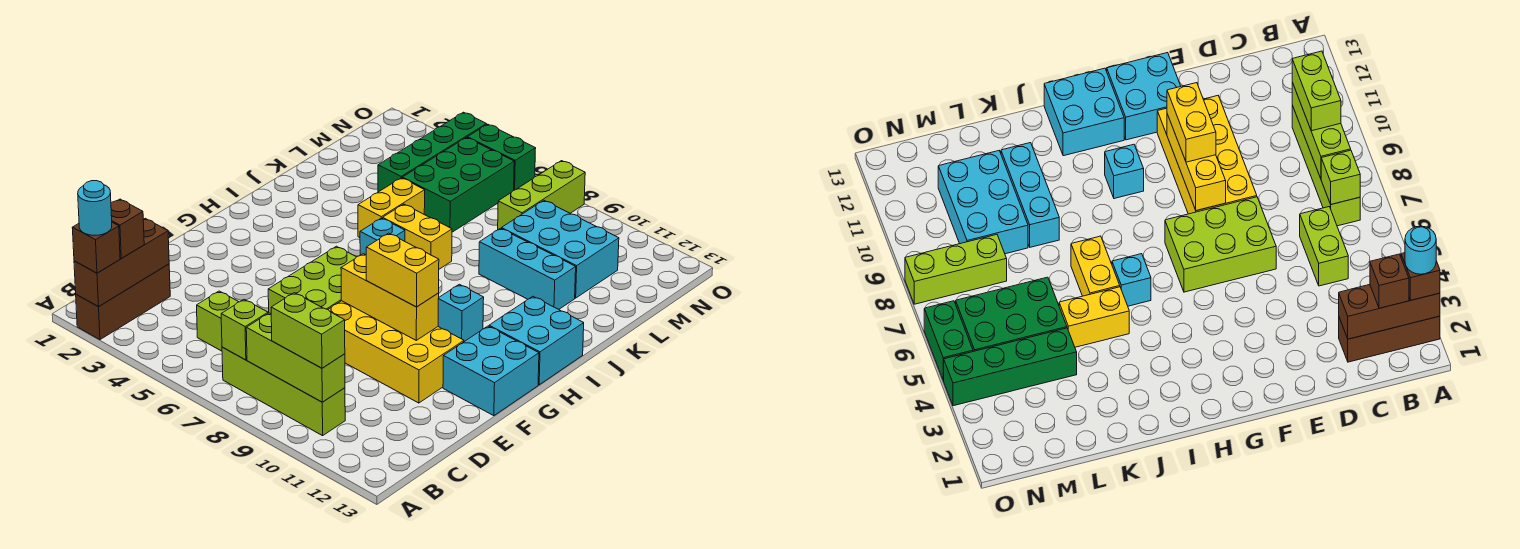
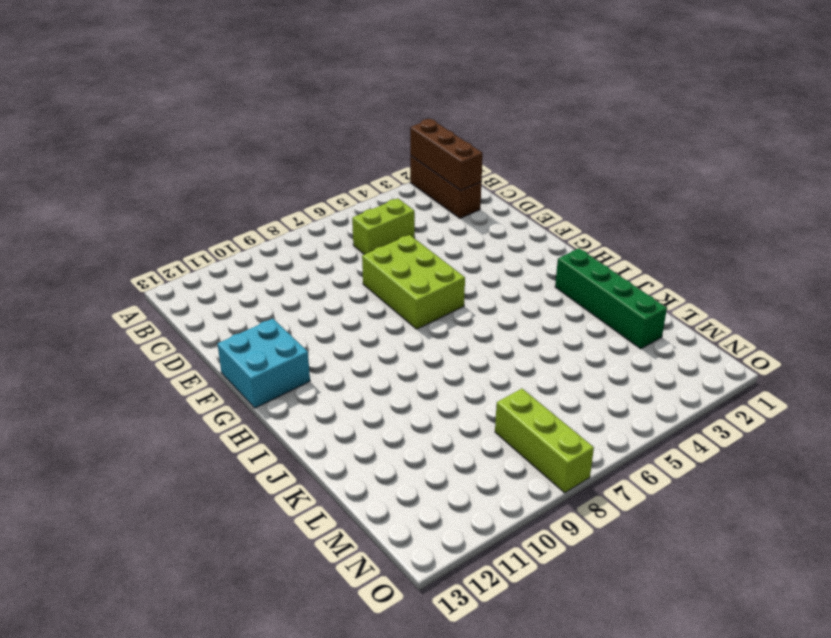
green brick I2:L2 level 1 -> green brick L4:O4 level 1
none -> lime brick B7:B10 level 1
none -> yellow brick E8:F11 level 1
none -> cyan brick H10 level 1

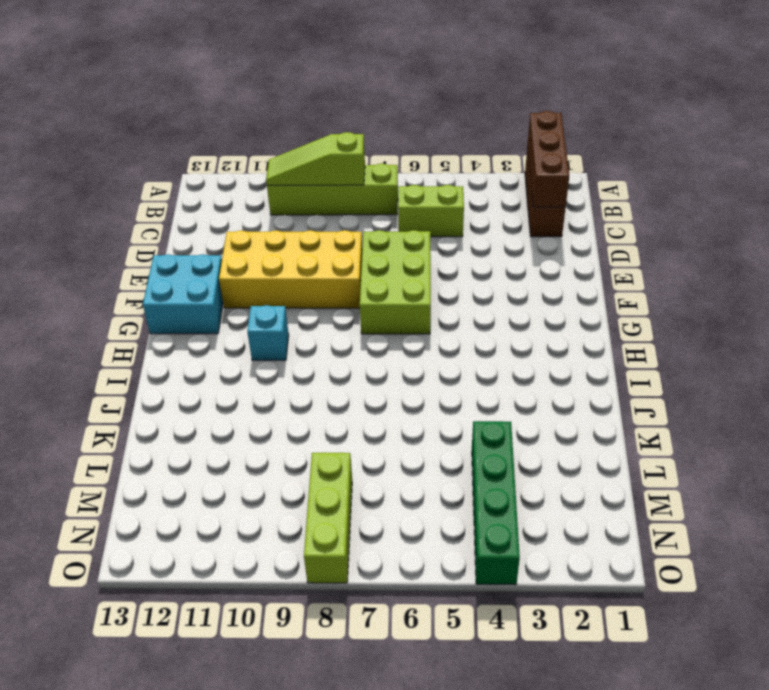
lime slope B8:B10 level 2 top 8 -> lime brick B8:B10 level 2
none -> cyan brick H12:I13 level 1
none -> cyan brick I6 level 1
none -> yellow brick J5:K5 level 1

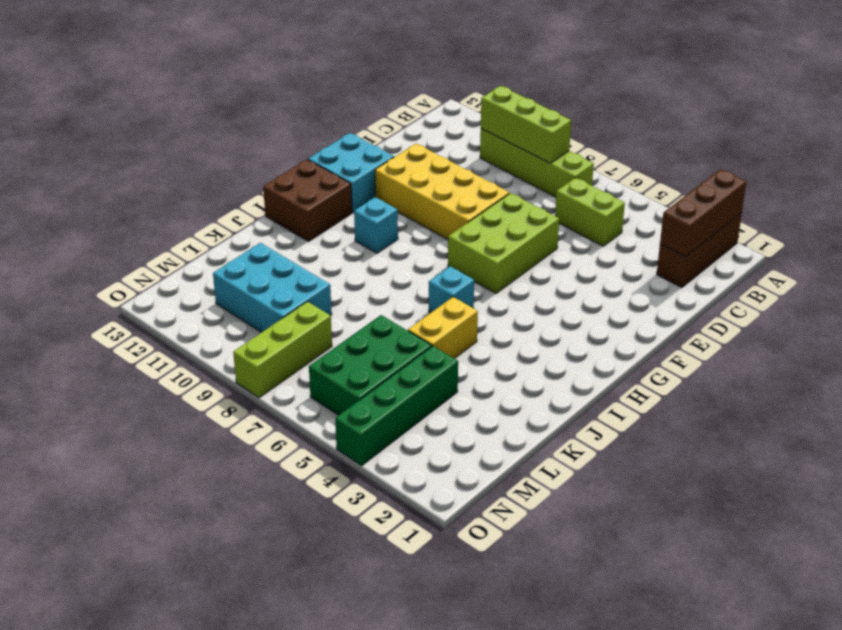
brown brick H12:I13 level 1 -> cyan brick H12:I13 level 1
none -> yellow brick J6:J7 level 1
none -> cyan brick K9:K11 level 1
none -> green brick O5:O6 level 1

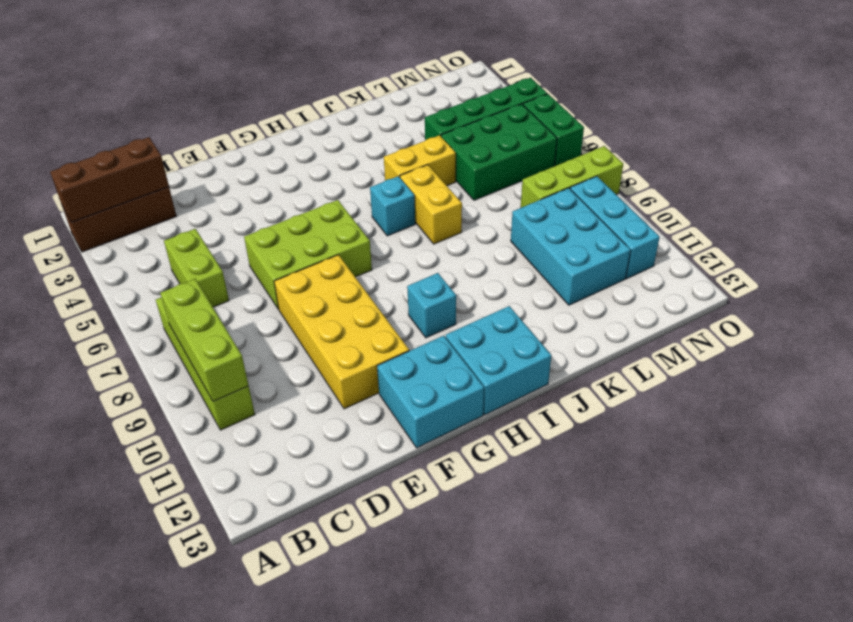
cyan brick N9:N11 level 1 -> cyan brick K9:K11 level 1
none -> lime brick B7 level 2
none -> yellow brick F8:F10 level 2
none -> brown brick A2 level 3

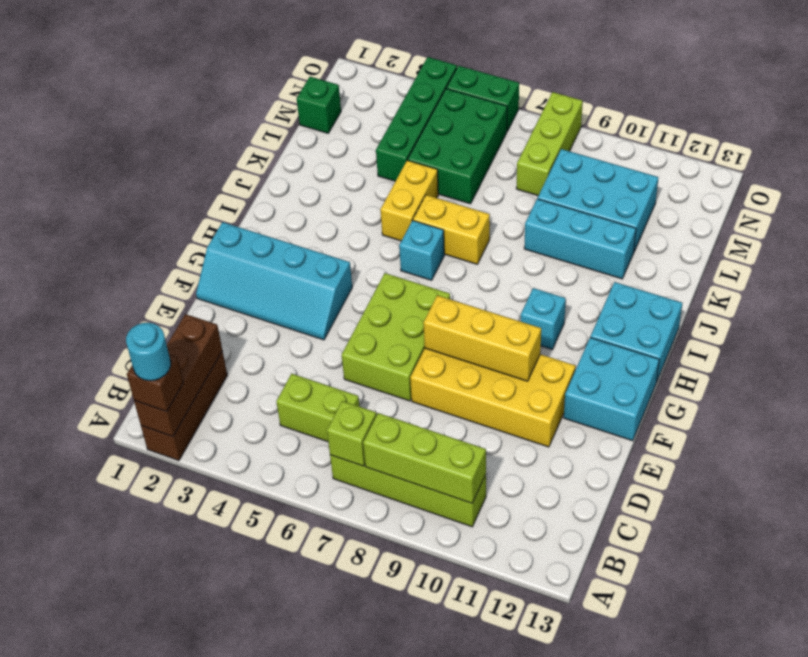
cyan slope F1:G4 level 1 top G -> none
green brick M1 level 1 -> none
none -> brown brick B2 level 3
none -> lime brick B9:B10 level 3
none -> yellow brick F9:F10 level 3

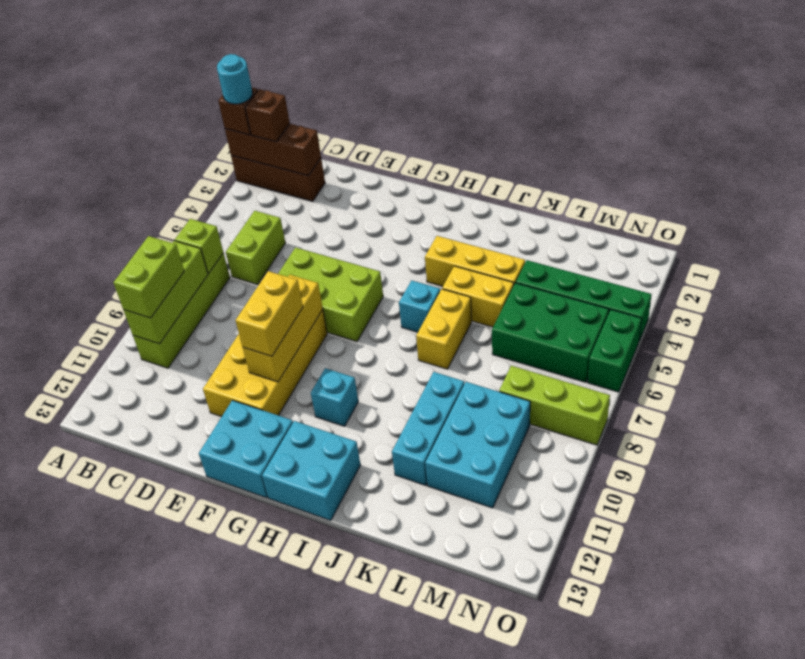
yellow brick I4:K4 level 1 -> none

